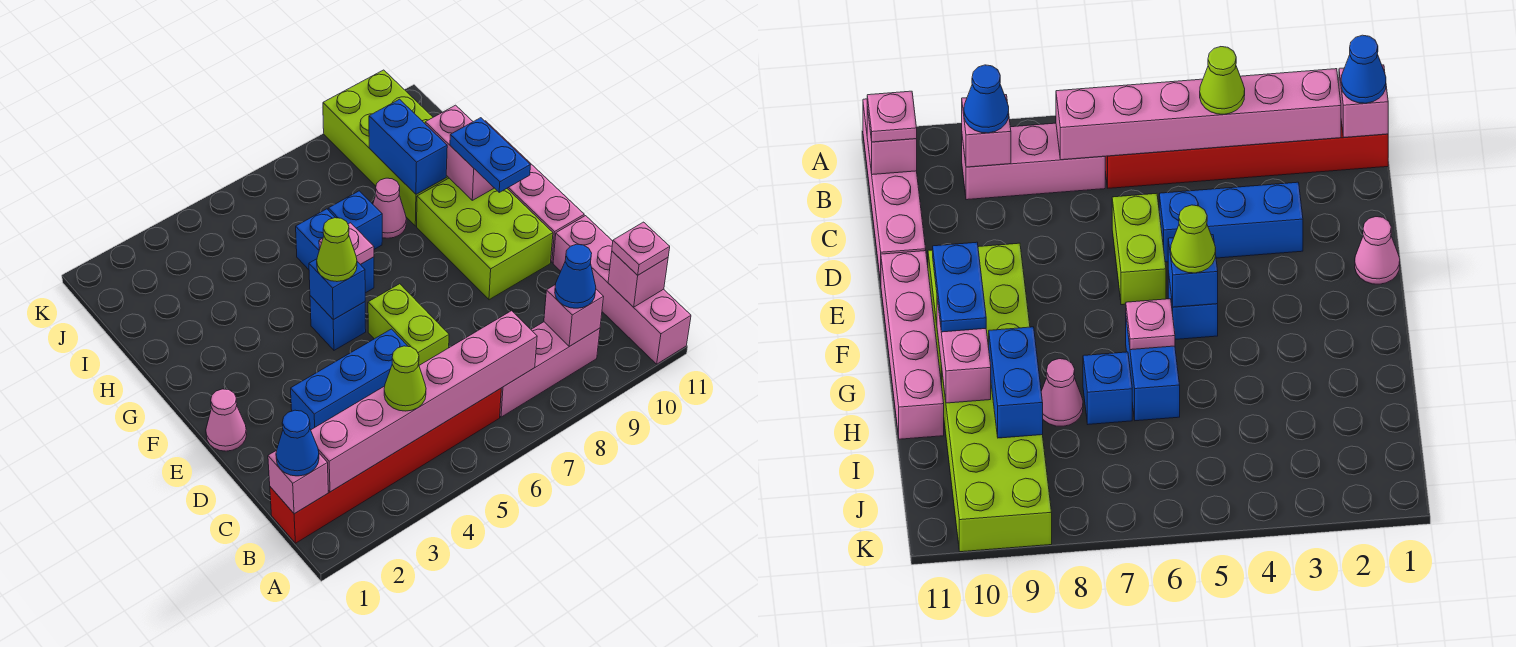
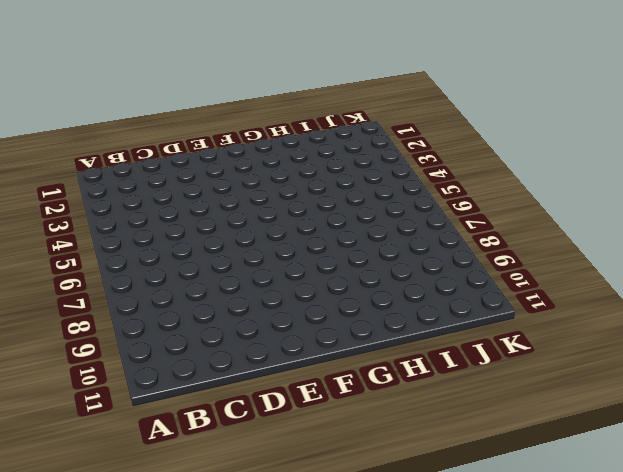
none -> pink brick A11:D11 level 1
none -> red brick B1:B6 level 1
none -> pink brick B7:B9 level 1

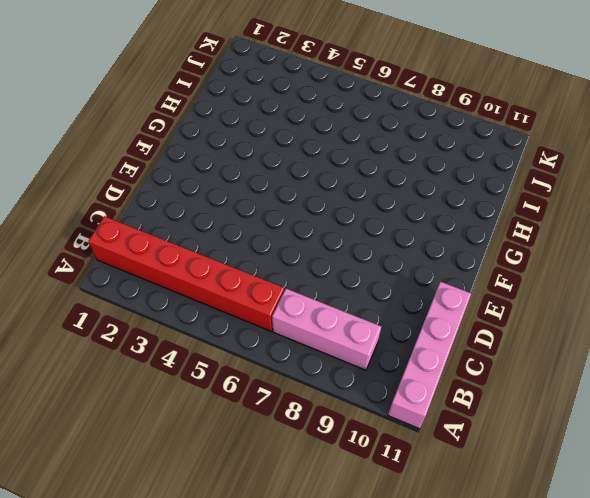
none -> blue brick D3:D5 level 1
none -> lime brick D6:E6 level 1
none -> pink cone E1 level 1

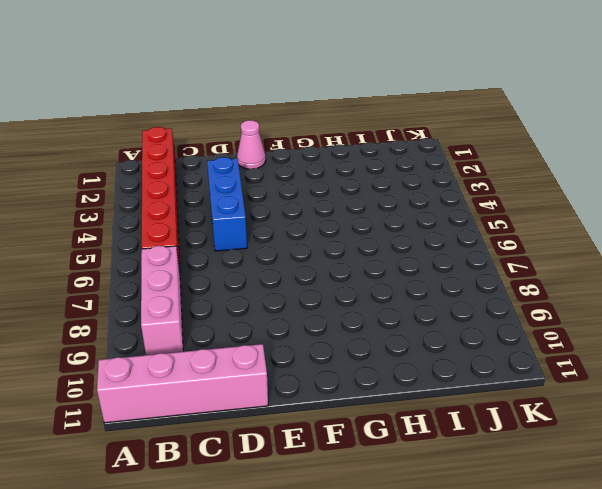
none -> lime brick D6:E6 level 1
none -> lime brick E9:G10 level 1
none -> pink brick E11:H11 level 1

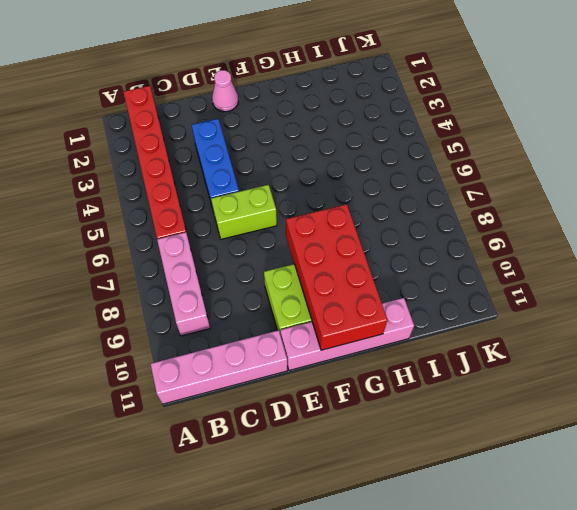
red brick F8:G11 level 2 -> pink brick G10:H10 level 2
none -> blue brick F5 level 1
none -> blue brick G6:H6 level 1
none -> blue brick H7 level 1

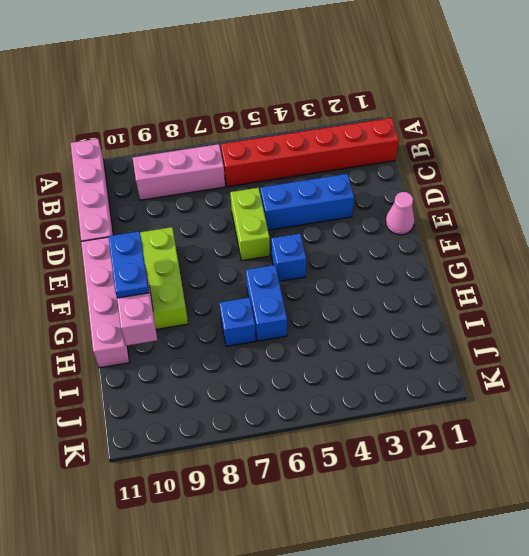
none -> pink cone H8 level 1
none -> lime brick H9:K10 level 1
none -> pink brick B1 level 2

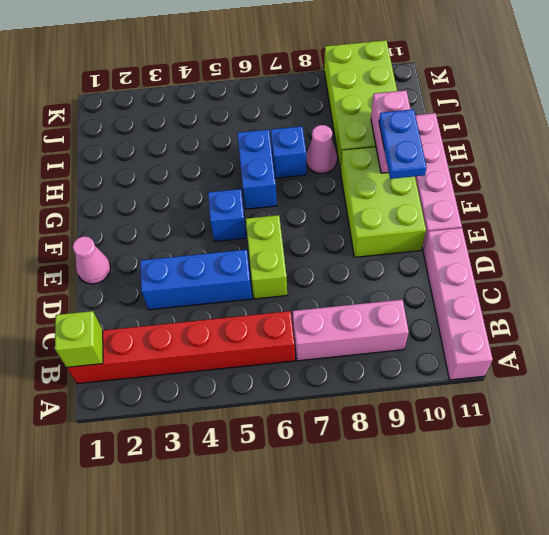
lime brick B1 level 2 -> pink brick B1 level 2
none -> pink brick B2:B7 level 2
none -> pink brick B9 level 2
none -> pink brick B11 level 2

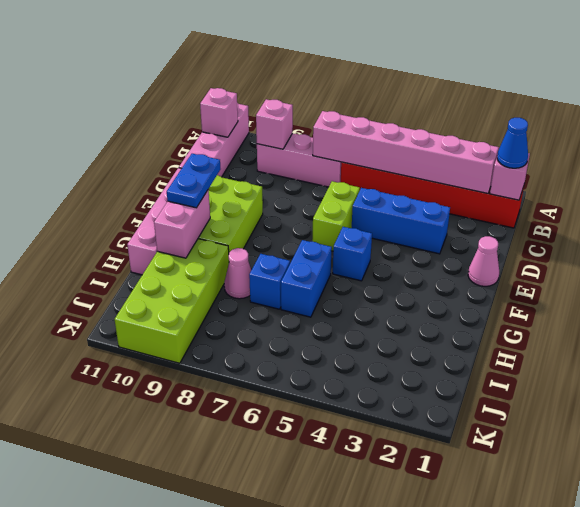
none -> blue brick F5 level 2
none -> pink plate G6 level 2
none -> blue brick H9:I9 level 2

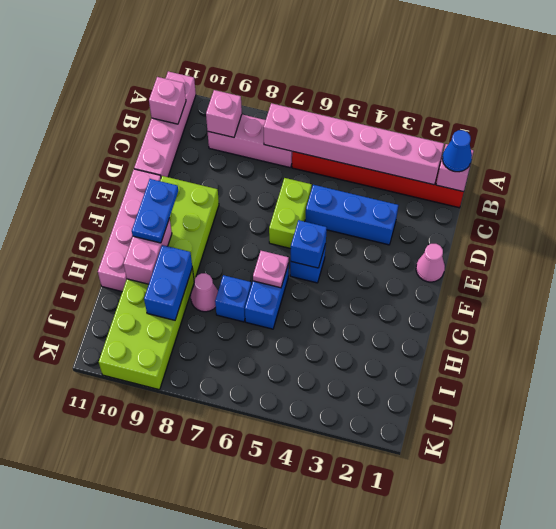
none -> lime cone B4 level 3
none -> blue cone B9 level 3
none -> pink plate B11 level 3

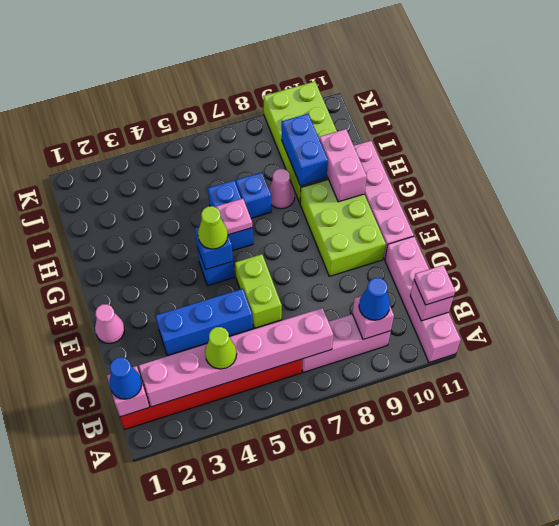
none -> blue plate F10:G10 level 3

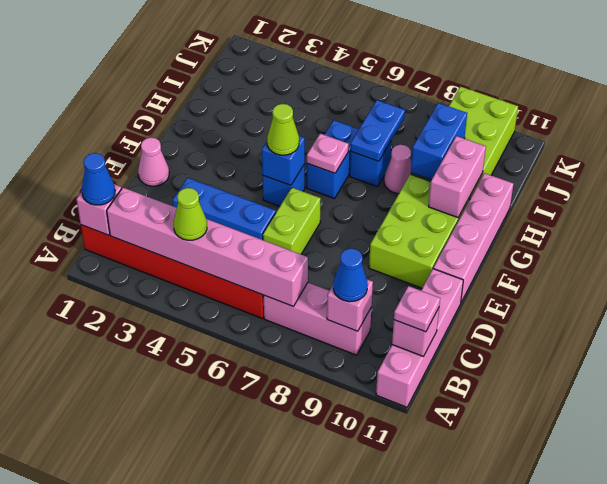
blue plate H7:I7 level 2 -> blue plate F10:G10 level 3

